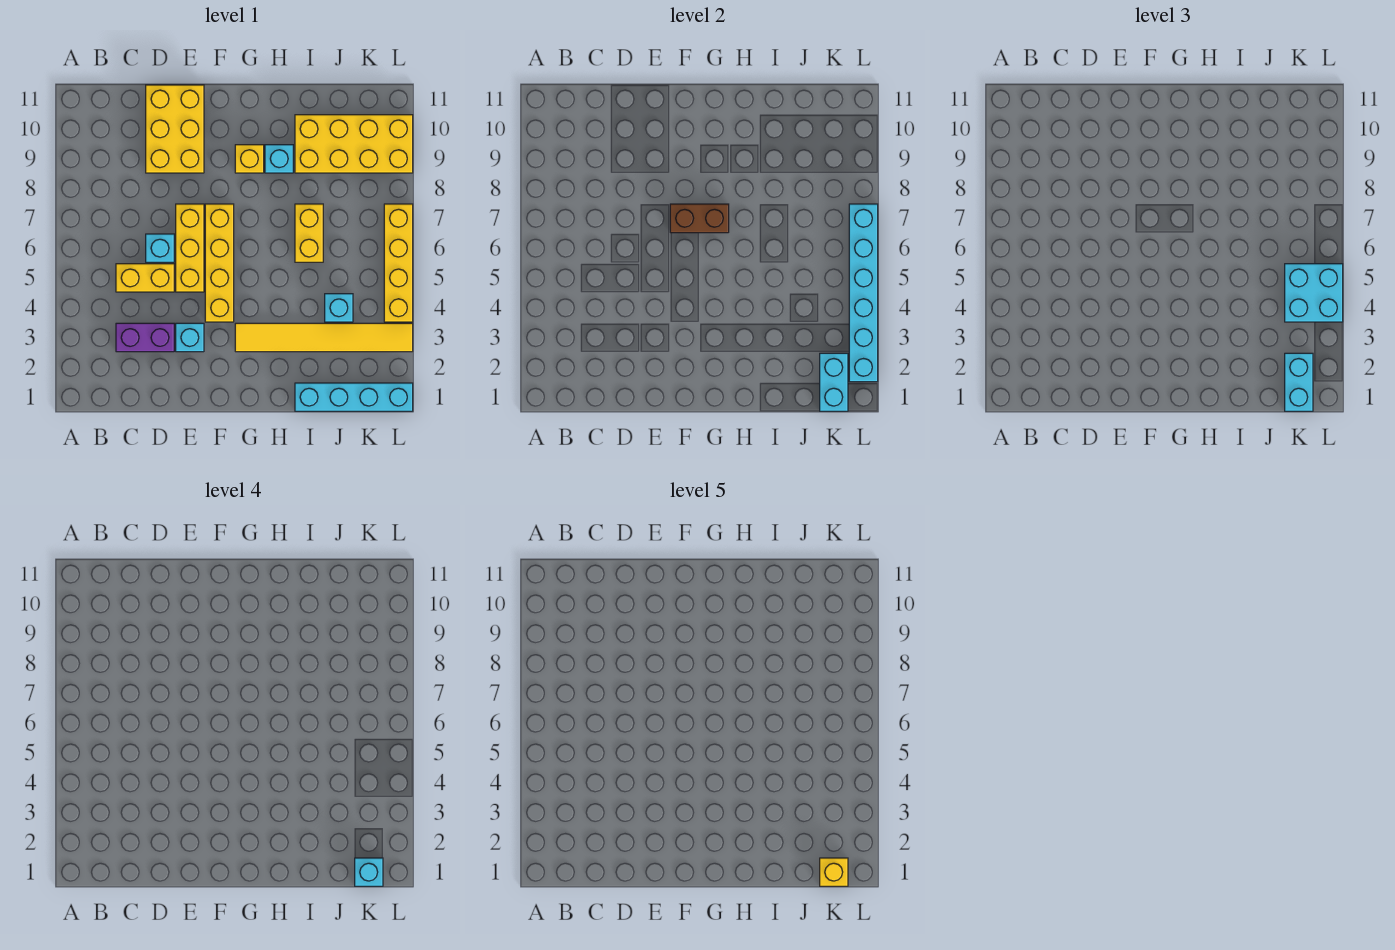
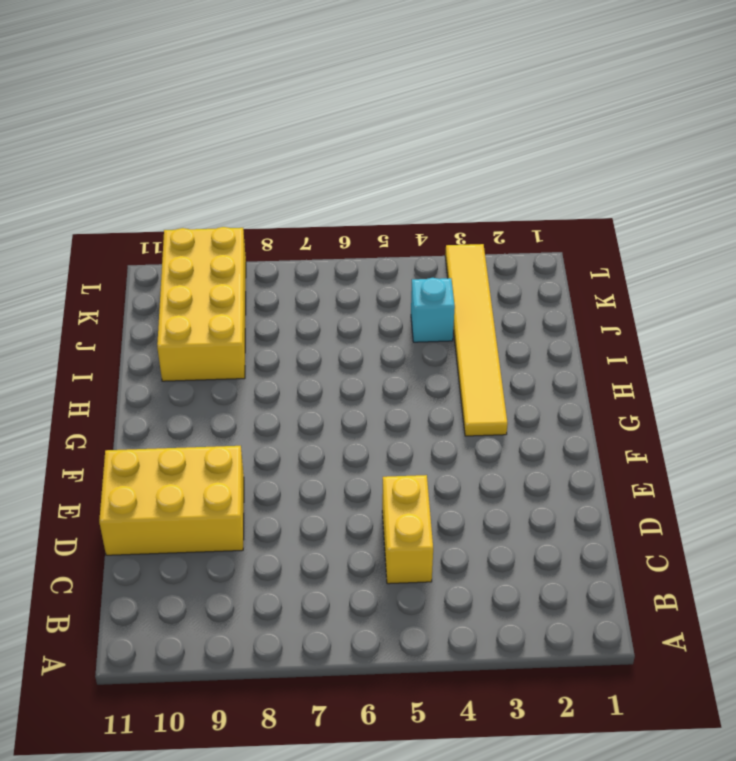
none -> purple brick C3:D3 level 1
none -> cyan brick D6 level 1
none -> cyan brick E3 level 1

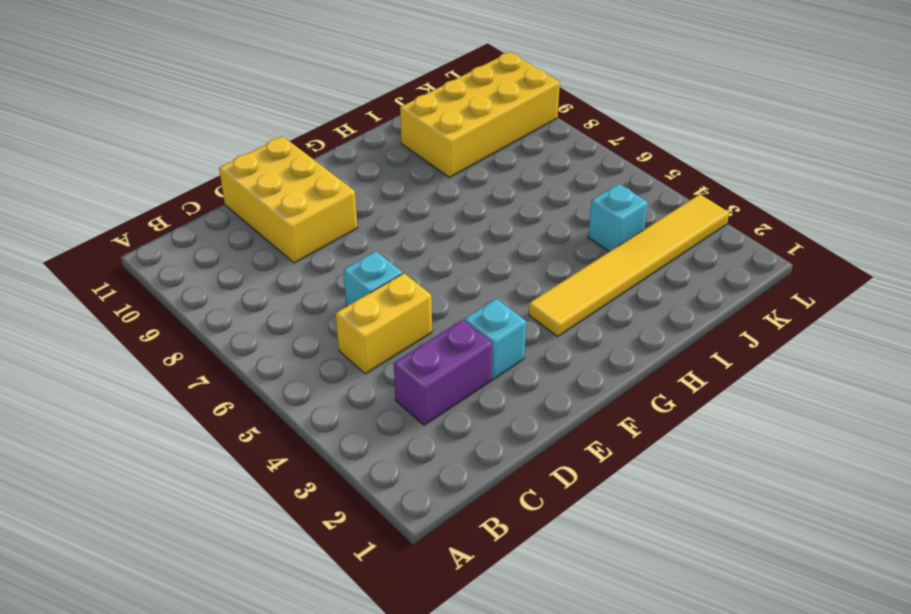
none -> yellow brick E5:E7 level 1
none -> yellow brick F4:F7 level 1
none -> yellow brick G9 level 1

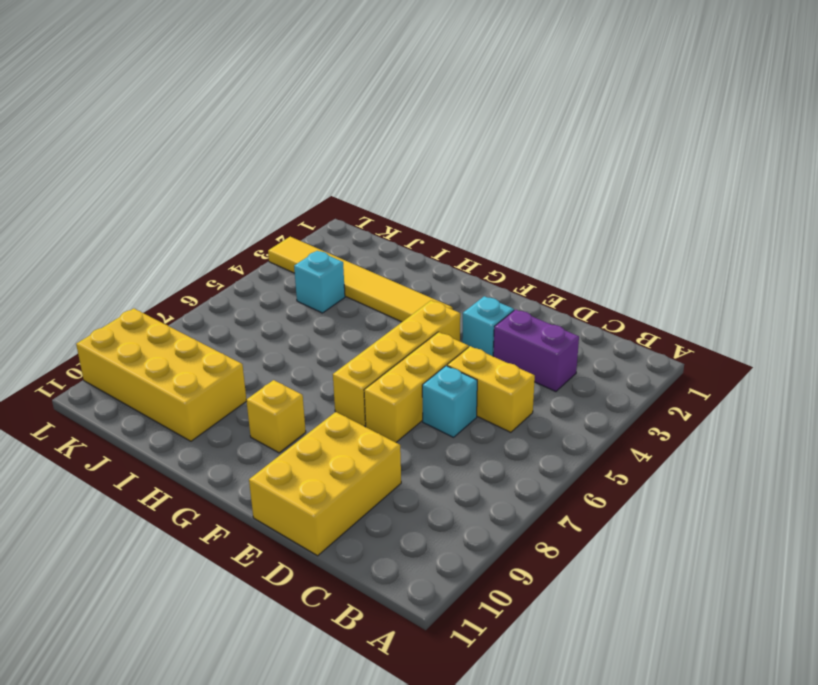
none -> cyan brick H9 level 1
none -> cyan brick I1:L1 level 1
none -> yellow brick I6:I7 level 1

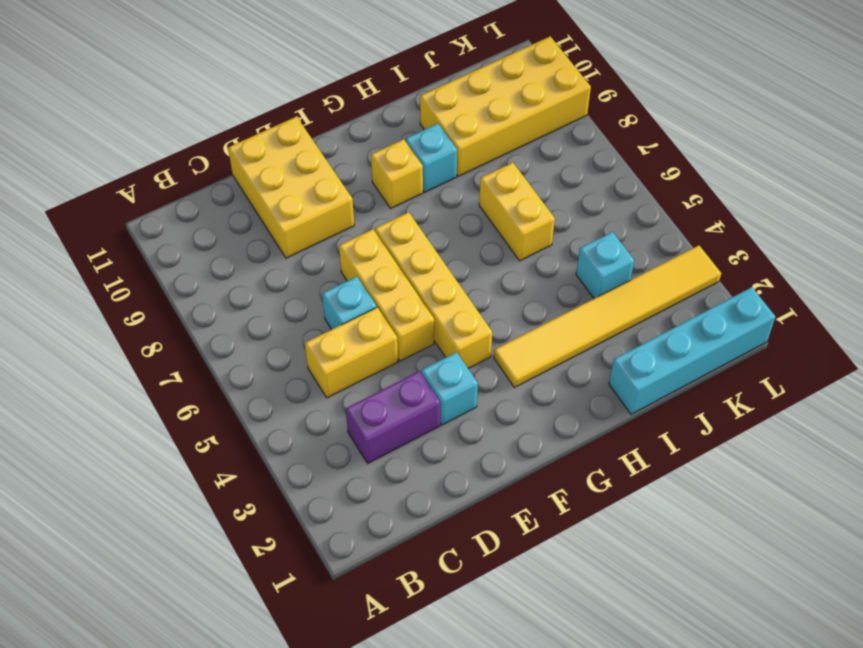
none -> yellow brick L4:L7 level 1
none -> brown brick F7:G7 level 2
none -> cyan brick K1:K2 level 2

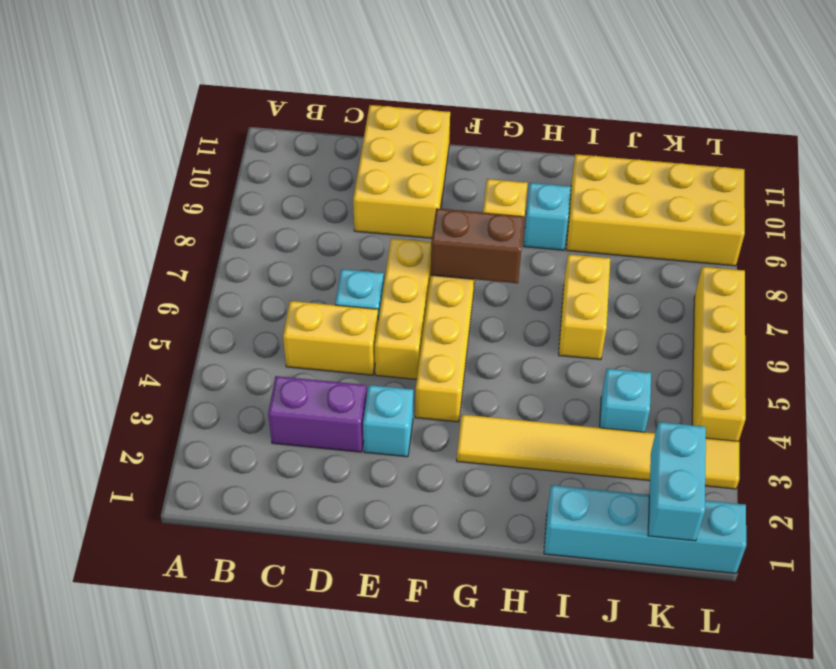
none -> cyan brick L2:L7 level 2
none -> cyan brick K1:K2 level 3
none -> cyan brick K4:L5 level 3

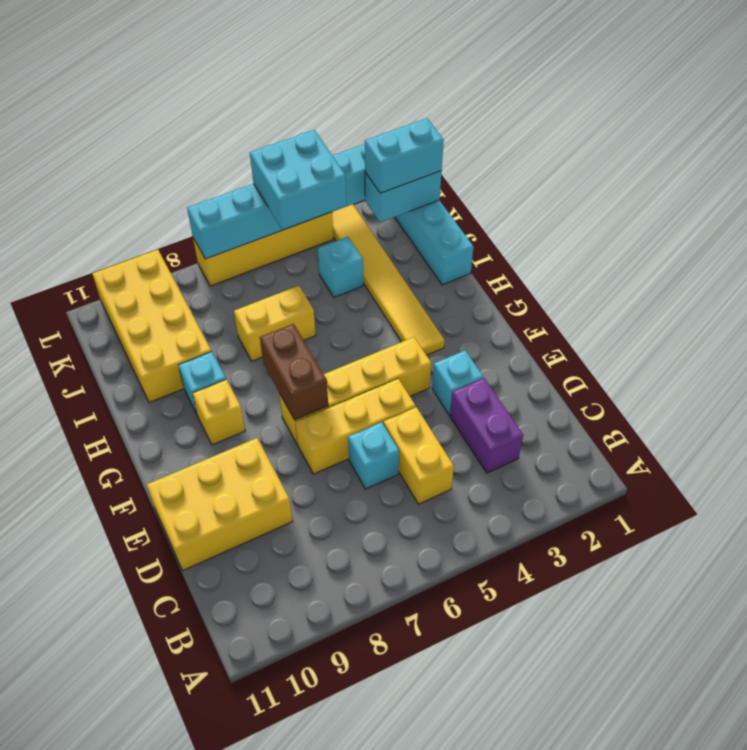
none -> cyan brick K1 level 4
none -> yellow brick K1 level 5

